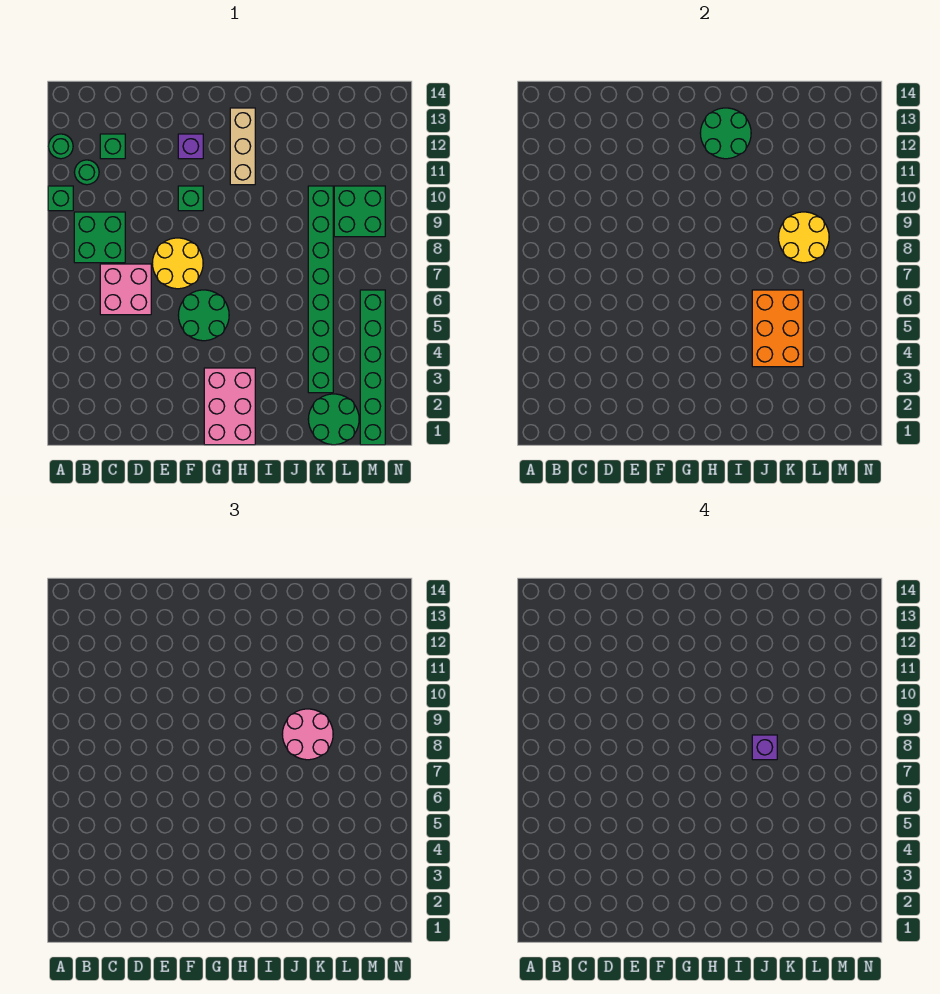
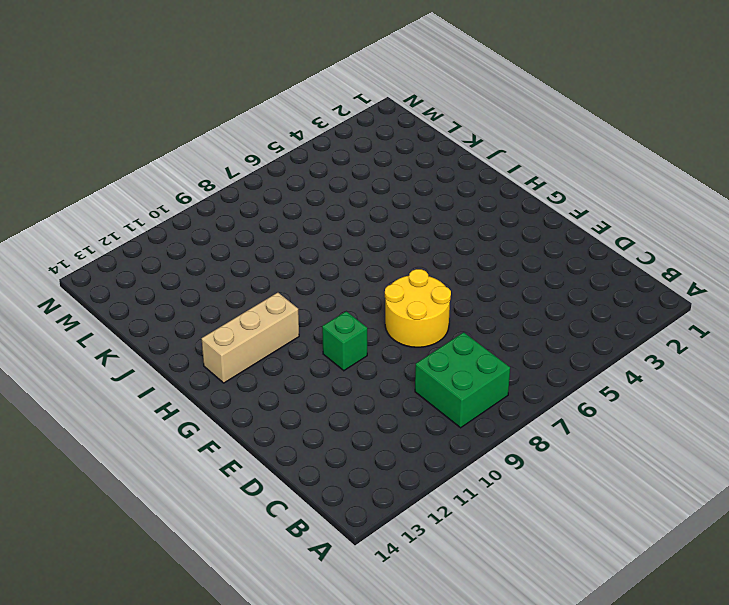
none -> green brick A10 level 1
none -> green round brick A12 level 1
none -> green round brick B11 level 1

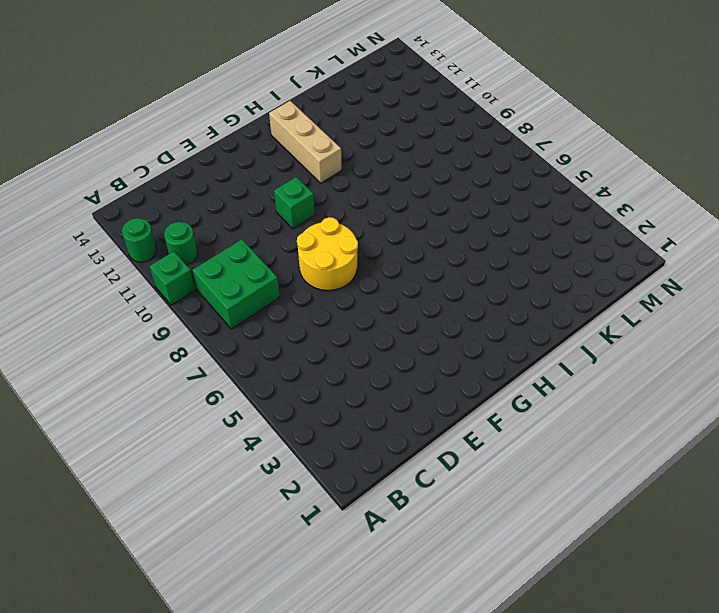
none -> pink brick C6:D7 level 1
none -> green brick C12 level 1
none -> green round brick F5:G6 level 1

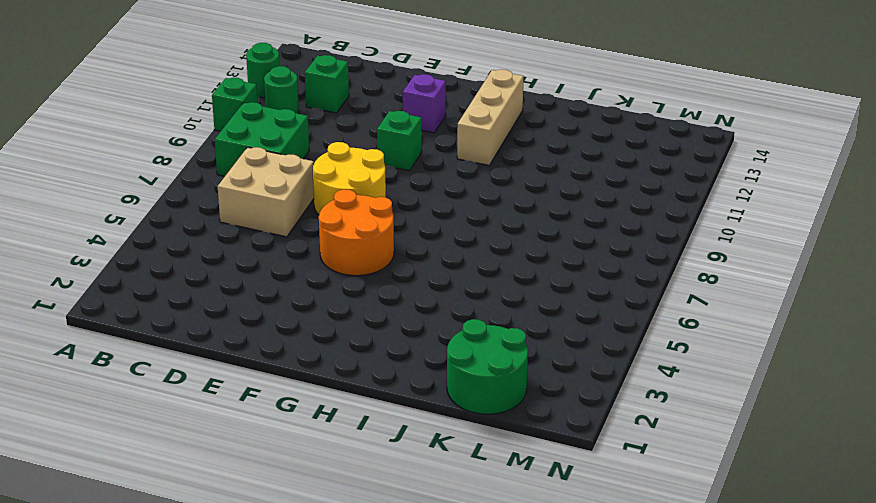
tan brick C6:D7 level 1 -> pink brick C6:D7 level 1
orange round brick F5:G6 level 1 -> green round brick F5:G6 level 1
none -> pink brick G1:H3 level 1
none -> green brick K3:K10 level 1
none -> green brick L9:M10 level 1

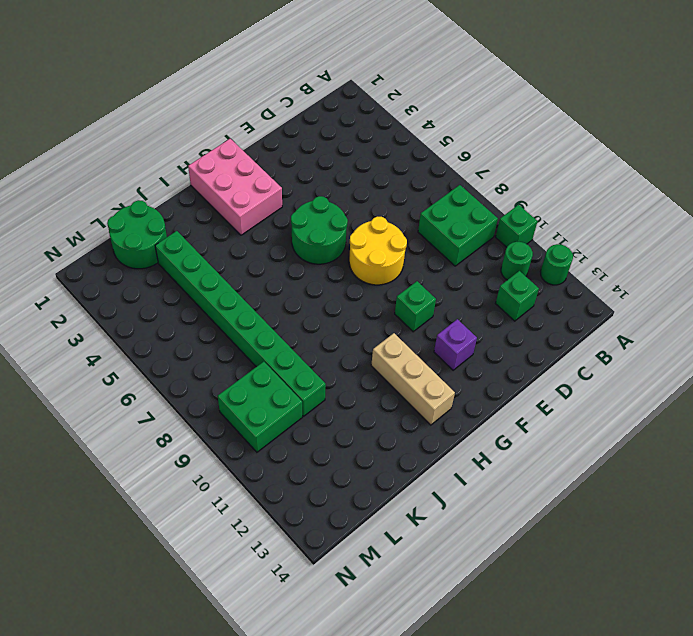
none -> pink brick C6:D7 level 1
none -> green brick M1:M6 level 1
none -> green round brick H12:I13 level 2

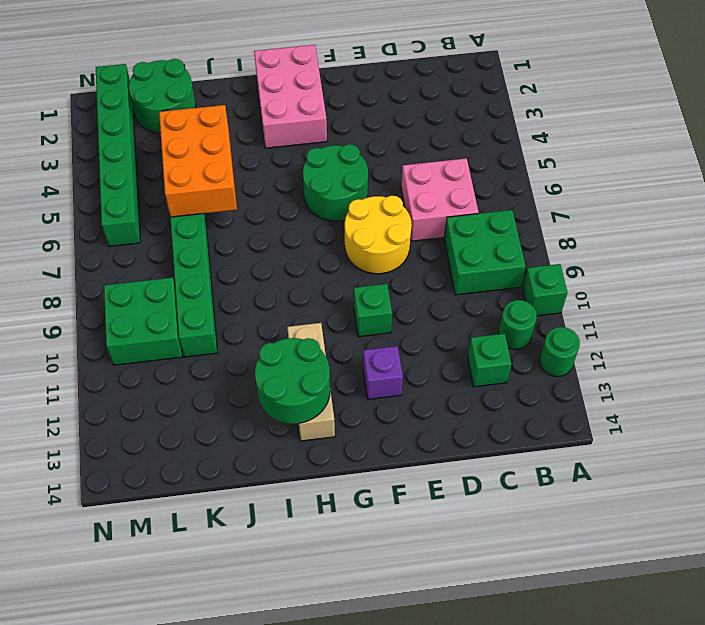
none -> yellow round brick K8:L9 level 2
none -> pink round brick J8:K9 level 3
none -> purple brick J8 level 4

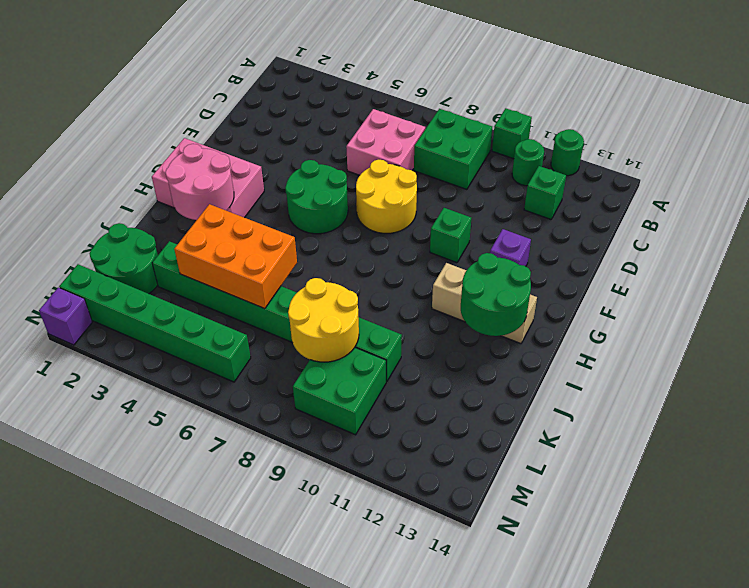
pink round brick H2:I3 level 2 -> pink round brick J8:K9 level 3
purple brick N1 level 1 -> purple brick J8 level 4

